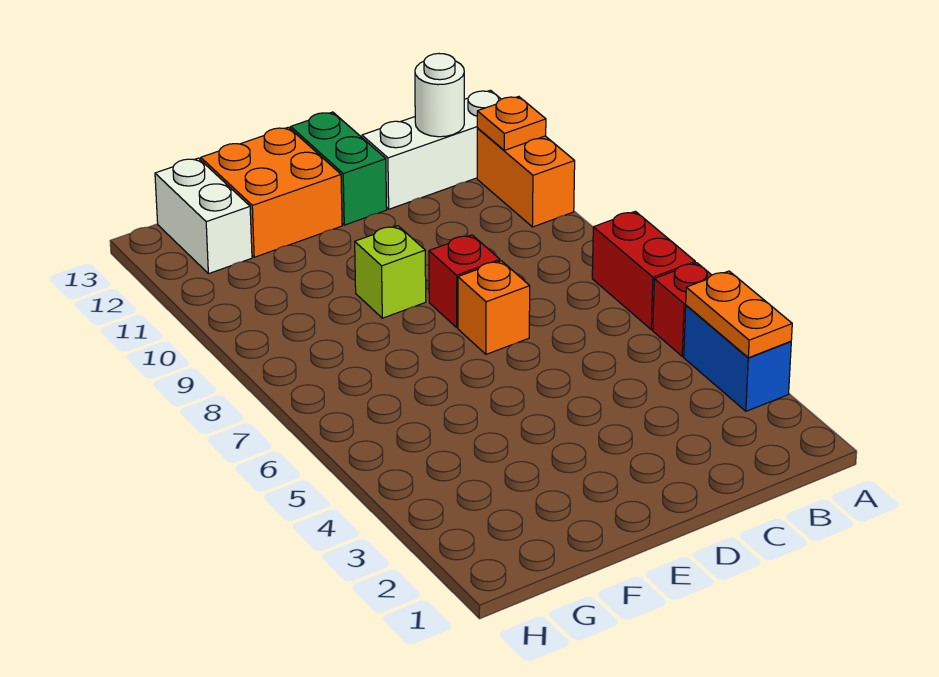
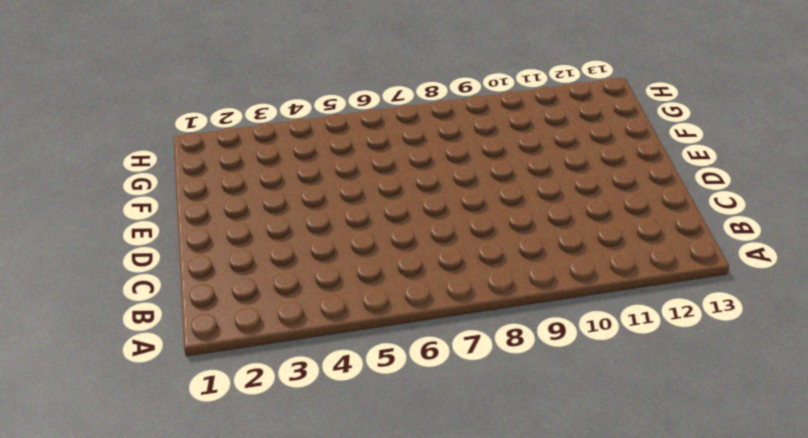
none -> blue brick A3:A4 level 1
none -> red brick A5 level 1
none -> red brick A6:A7 level 1

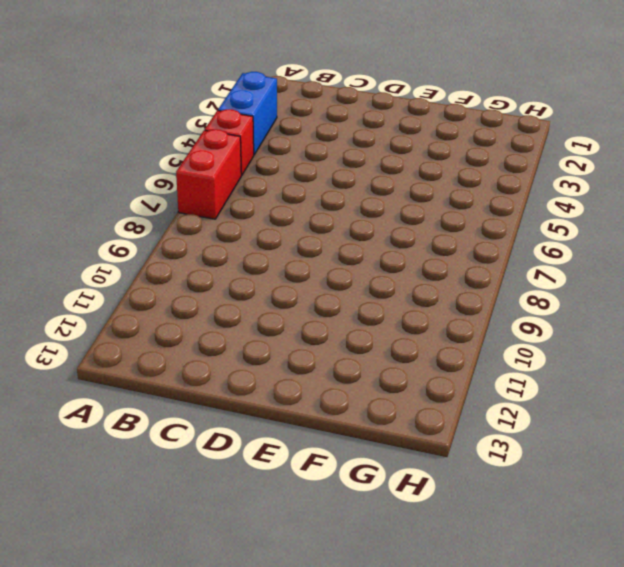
none -> orange brick A10:A11 level 1
none -> white brick A12:C12 level 1
none -> orange brick D7 level 1

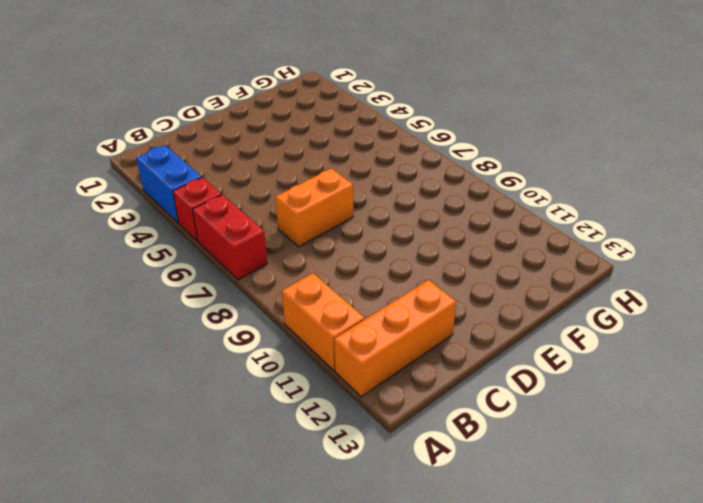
orange brick A12:C12 level 1 -> white brick A12:C12 level 1
orange brick C7:D7 level 1 -> orange brick D7 level 1
none -> red brick D8 level 1
none -> green brick D12:D13 level 1
none -> lime brick E9 level 1

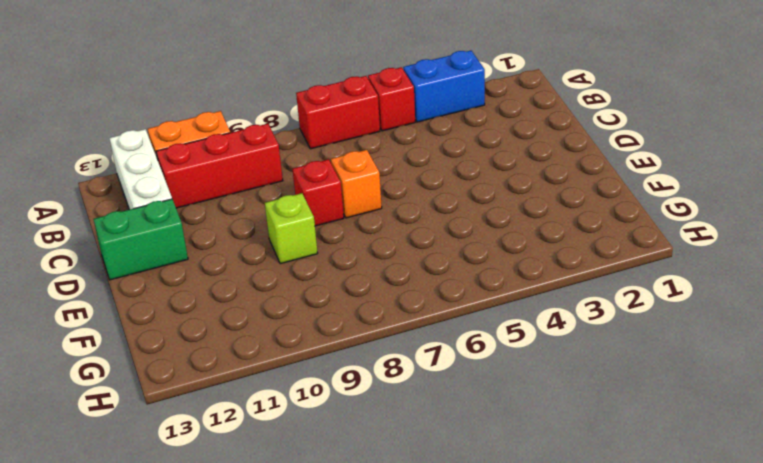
red brick B9:B11 level 1 -> none
none -> orange brick E12:F13 level 1
none -> white brick G12:G13 level 1
none -> orange plate A3:A4 level 2

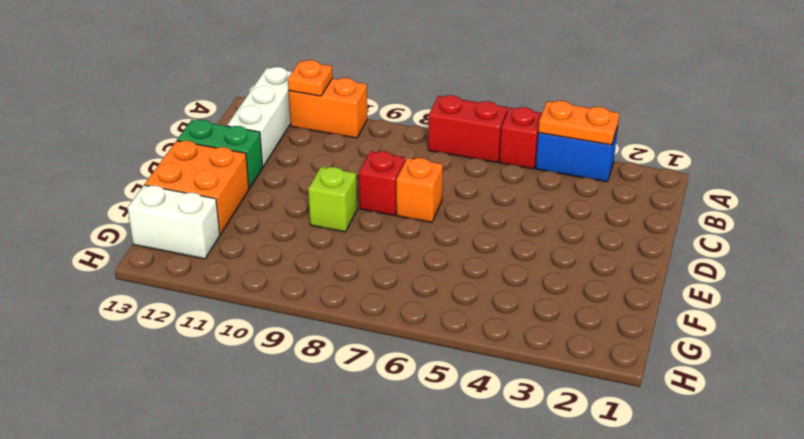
none -> white round brick B12 level 2

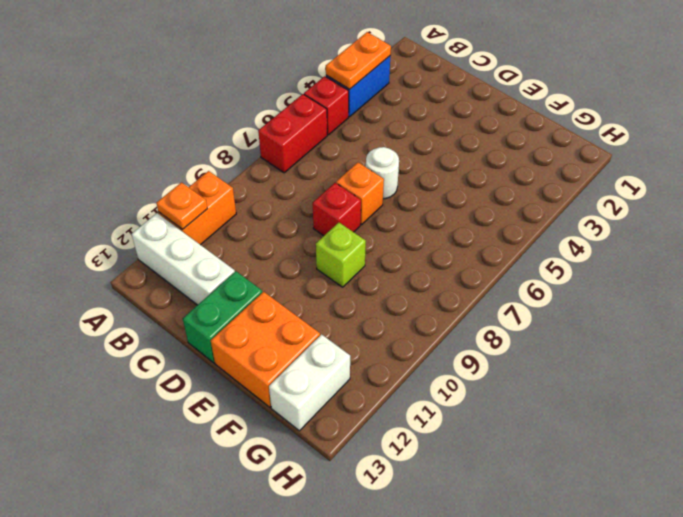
white round brick D6 level 1 -> white round brick B12 level 2

